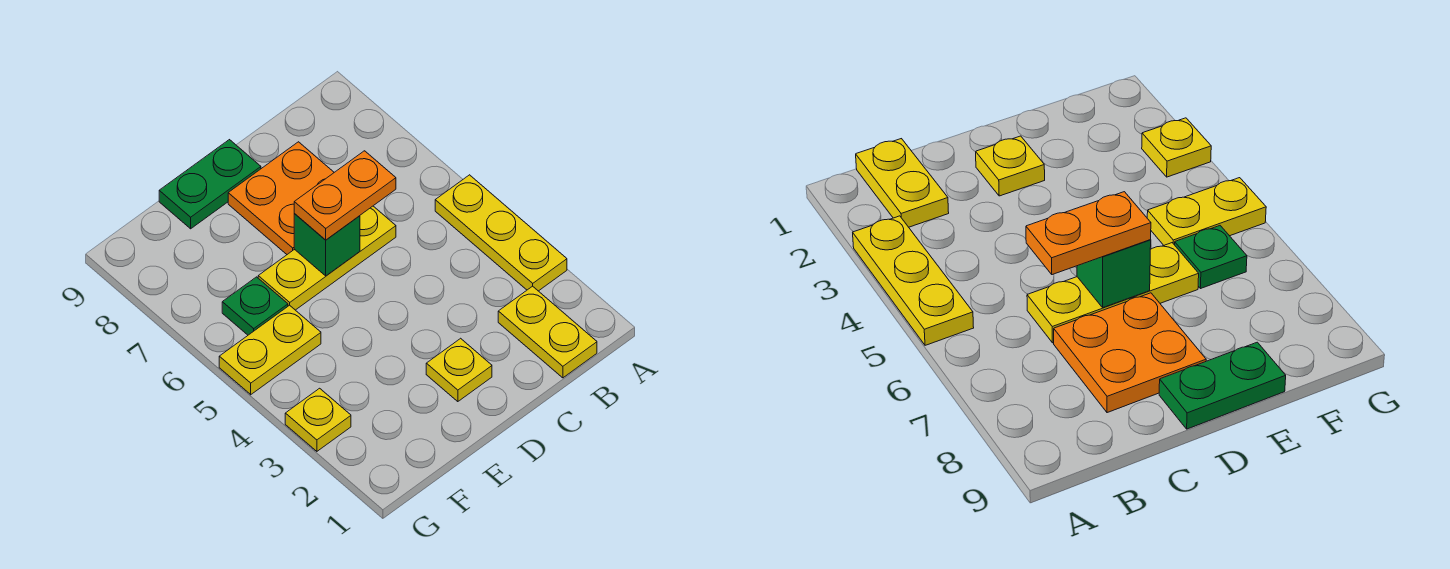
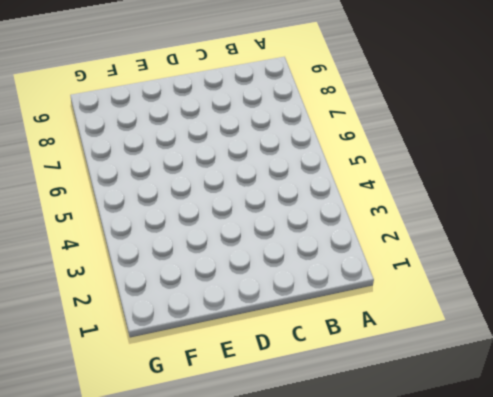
none -> yellow plate A3:A5 level 1
none -> yellow plate B1:B2 level 1

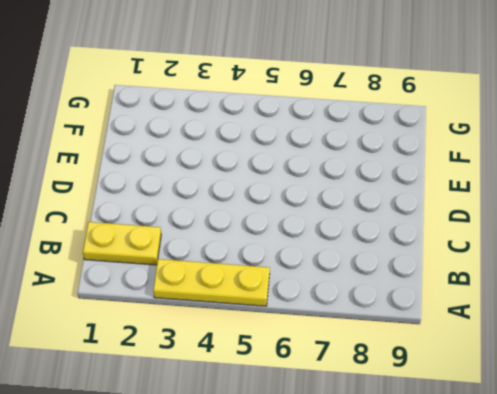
none -> yellow plate C6:E6 level 1
none -> orange plate C7:D8 level 1

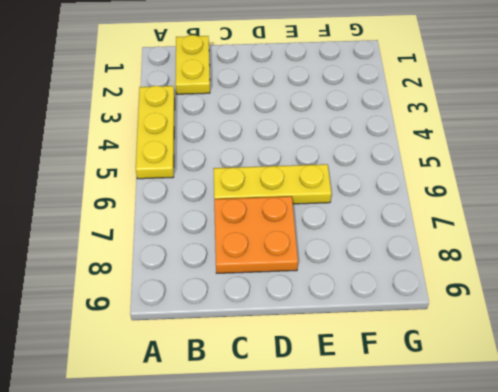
none -> yellow plate D2 level 1
none -> green plate D9:E9 level 1

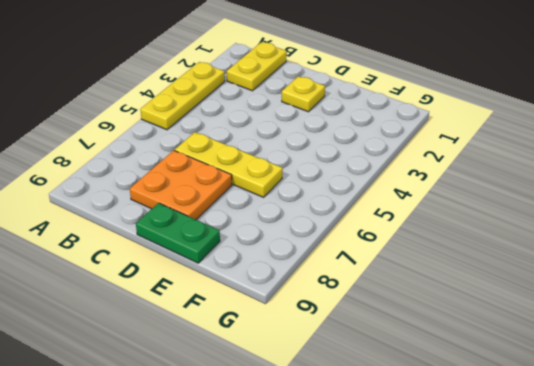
none -> yellow plate F5:G5 level 1
none -> green plate F6 level 1

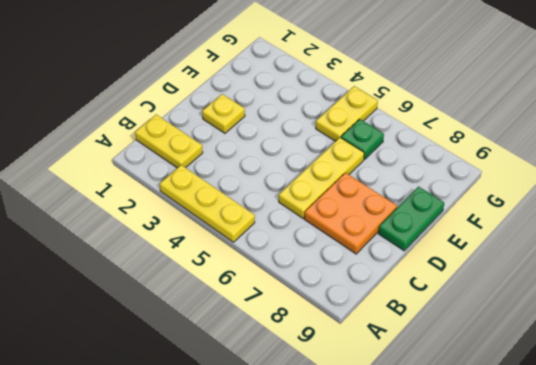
none -> yellow plate G3 level 1
none -> green brick D6 level 2

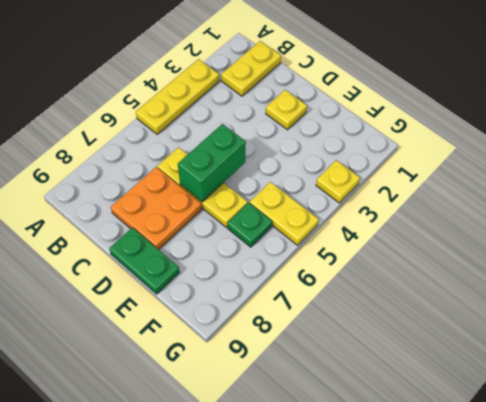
green brick D5:D6 level 2 -> green brick D6 level 2
none -> orange plate C6:D6 level 3

